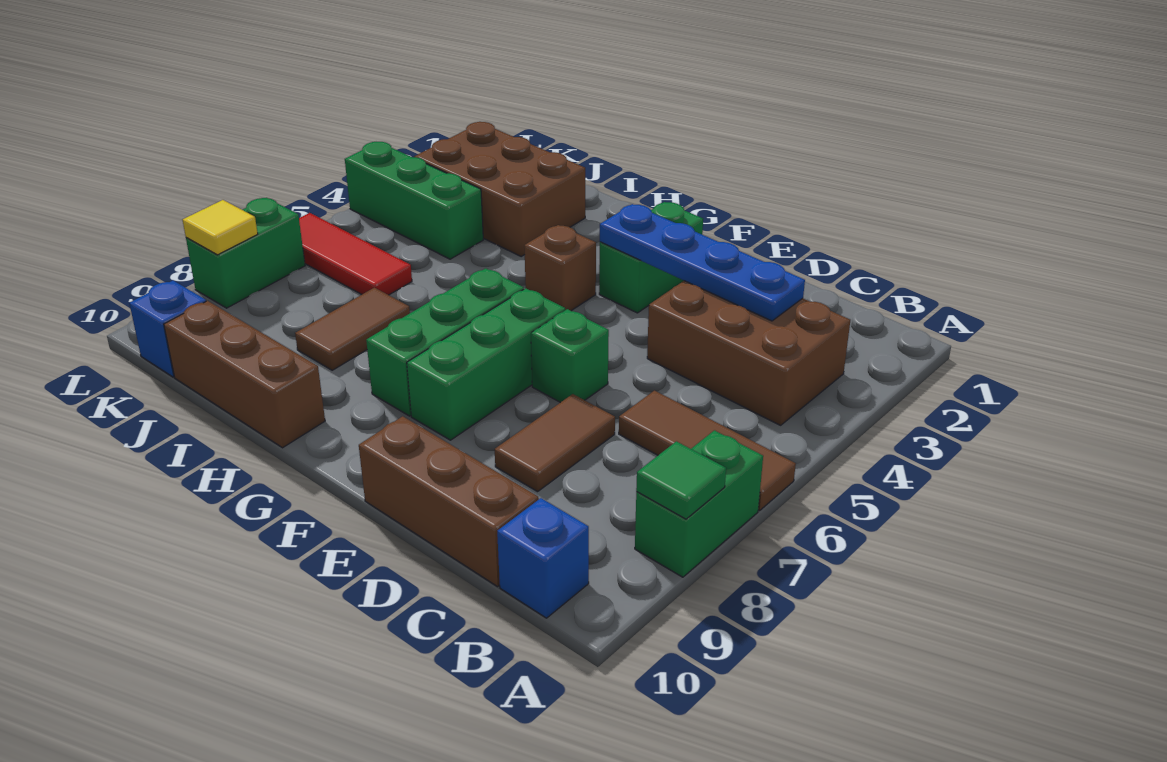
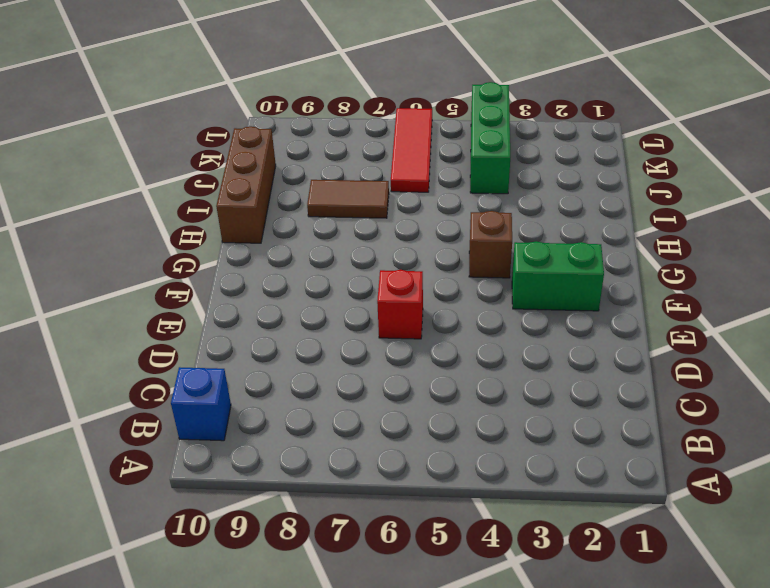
red brick E6 level 1 -> green brick E6 level 1
none -> brown tile A6:C6 level 1
none -> green brick A7:A8 level 1
none -> brown brick B3:D4 level 1

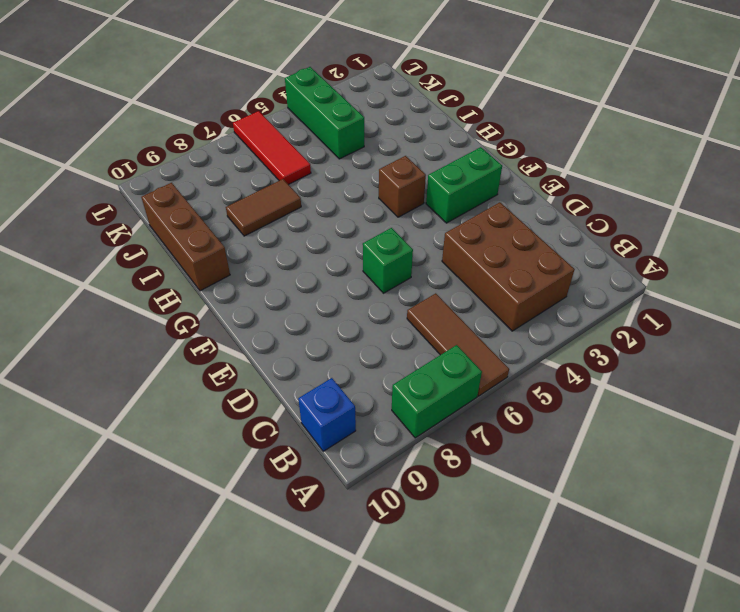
none -> brown brick C10:E10 level 1
none -> brown tile D7:D8 level 1
none -> green brick F6:F8 level 1

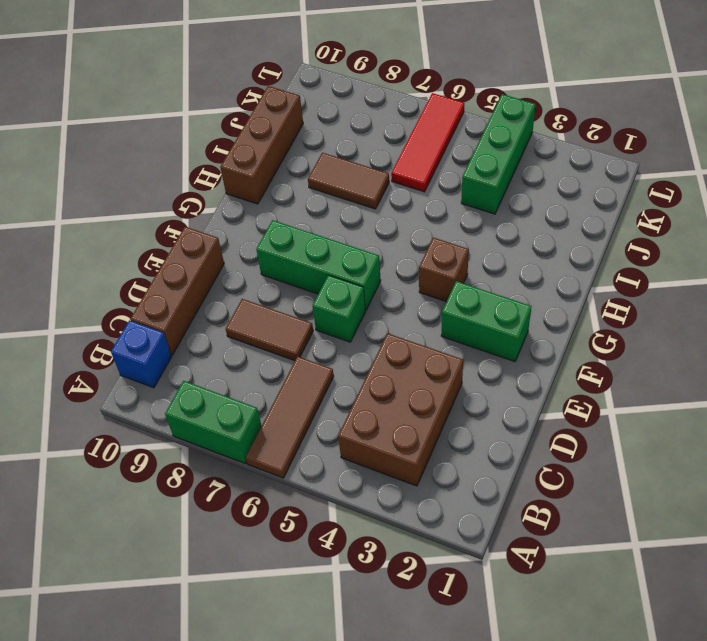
none -> green brick G6:G8 level 1
none -> brown brick I2:K3 level 1
none -> blue brick K10 level 1

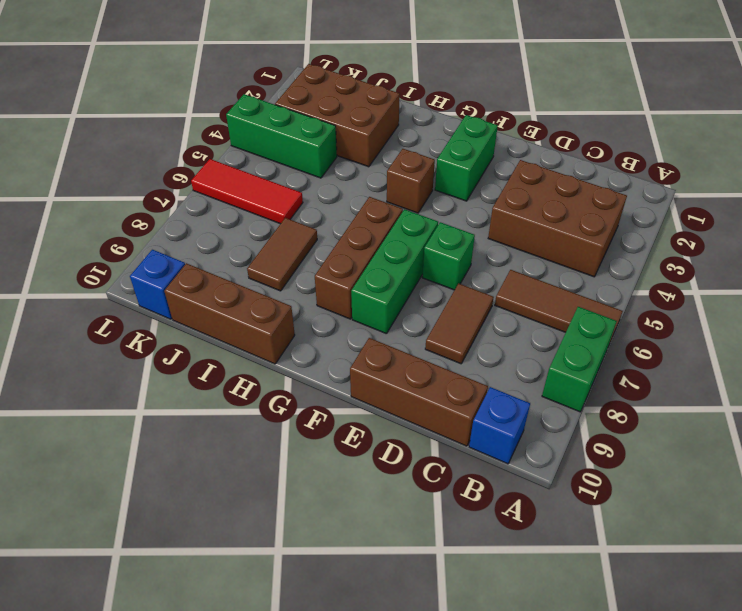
brown brick G6:G8 level 1 -> green brick G6:G8 level 1
none -> green brick L7:L8 level 1
none -> green tile A8 level 2
none -> blue plate C3:F3 level 2

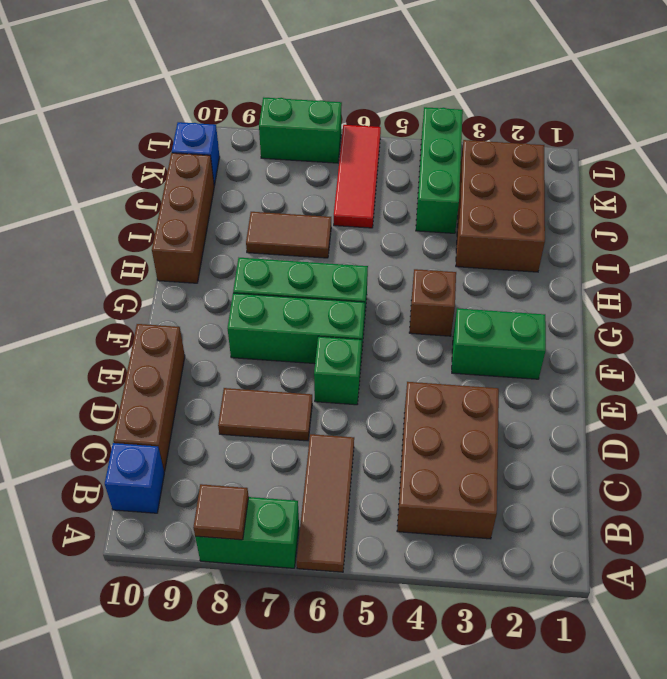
brown tile A8 level 2 -> green tile A8 level 2
none -> blue plate C3:F3 level 2
none -> yellow tile L8 level 2

